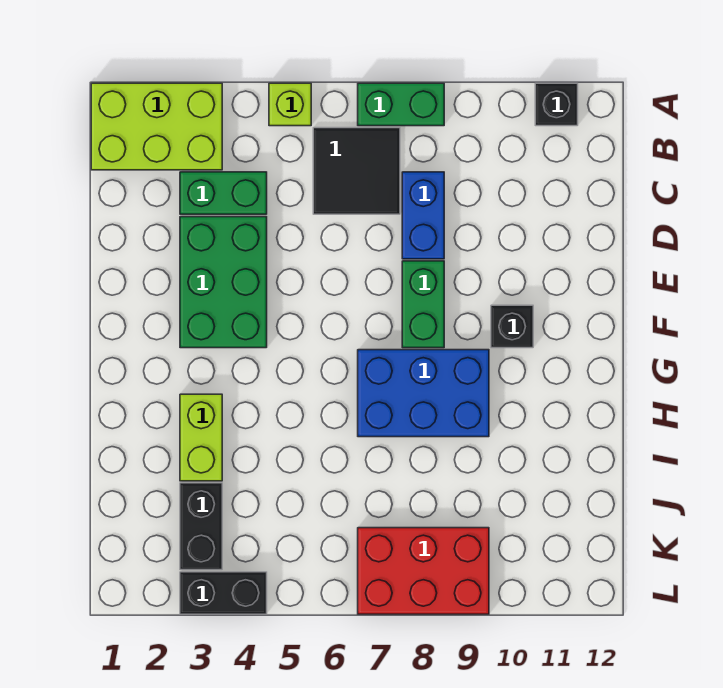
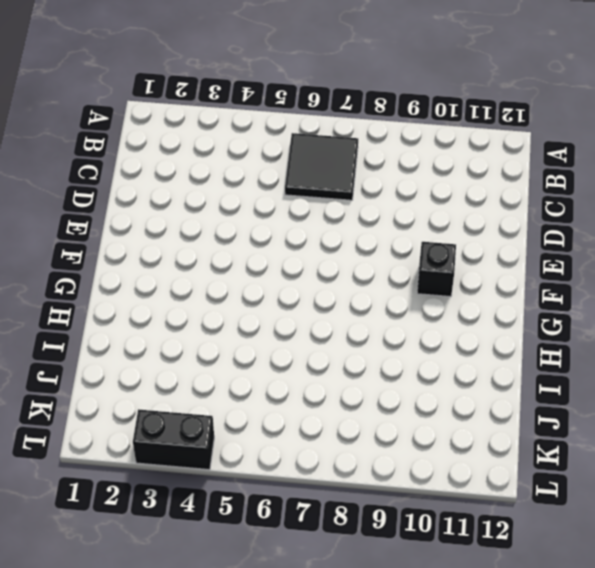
none -> lime brick A1:B3 level 1
none -> lime brick A5 level 1
none -> green brick A7:A8 level 1

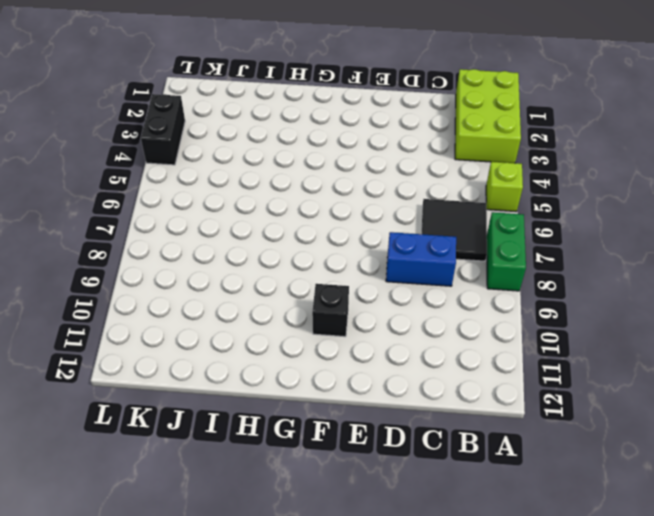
none -> black brick A11 level 1
none -> green brick C3:C4 level 1
none -> green brick D3:F4 level 1

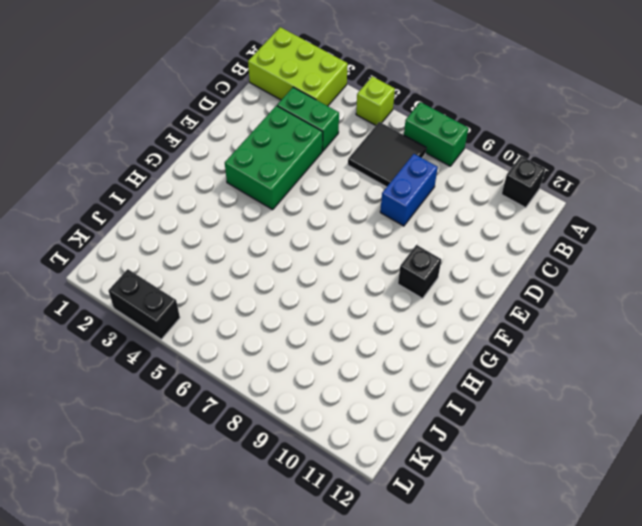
none -> green brick E8:F8 level 1
none -> blue brick G7:H9 level 1
none -> lime brick H3:I3 level 1

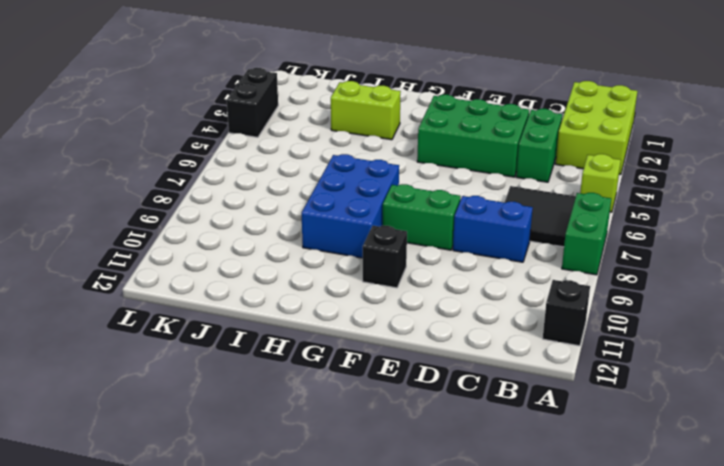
none -> black brick J3:K3 level 1
none -> red brick K7:L9 level 1

